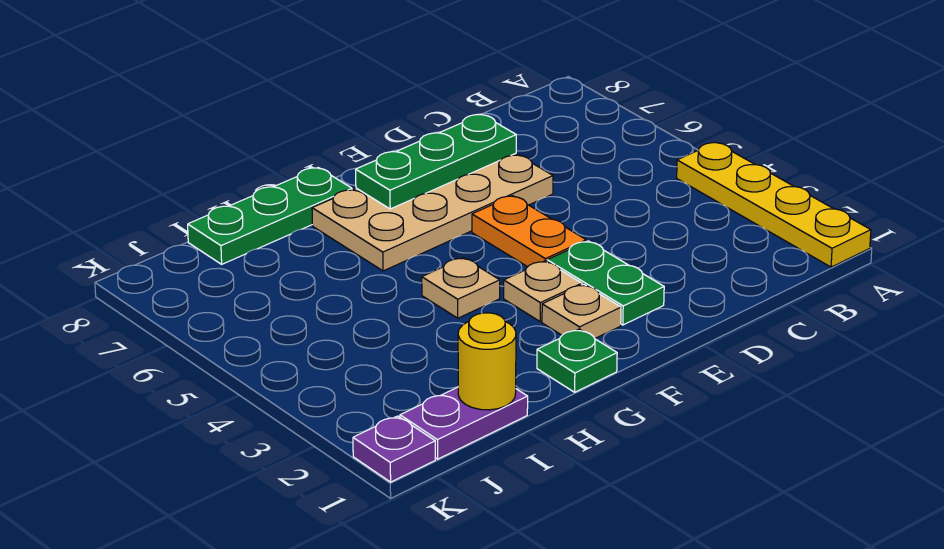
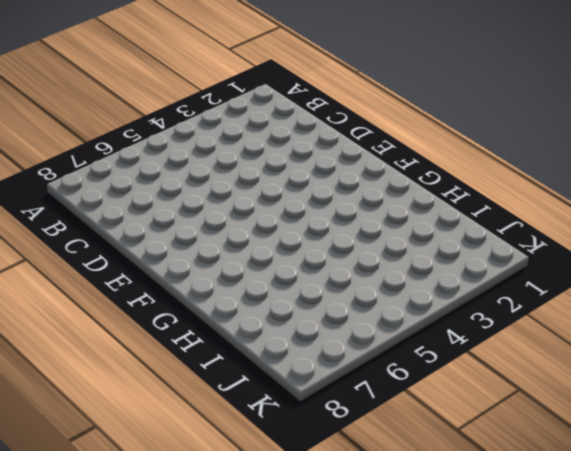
none -> yellow plate A1:A4 level 1
none -> tan plate D6:G7 level 1
none -> green plate E2:E3 level 1

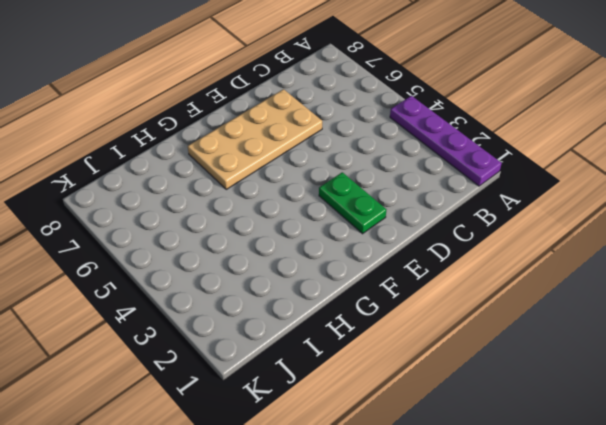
purple plate A1:A4 level 1 -> yellow plate A1:A4 level 1
none -> orange plate E4:E5 level 1
none -> tan plate F2 level 1
none -> tan plate F3 level 1

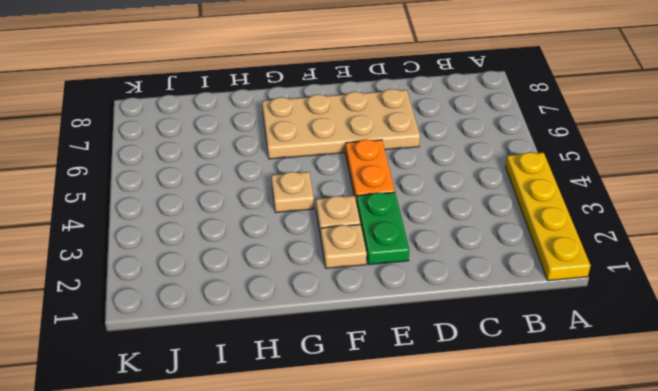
none -> green plate G1 level 1
none -> green plate G8:I8 level 1
none -> purple plate I1:J1 level 1

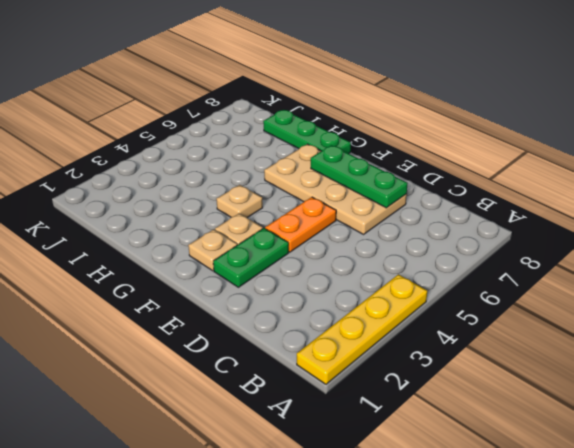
none -> green plate G1 level 1
none -> purple plate I1:J1 level 1
none -> purple plate K1 level 1

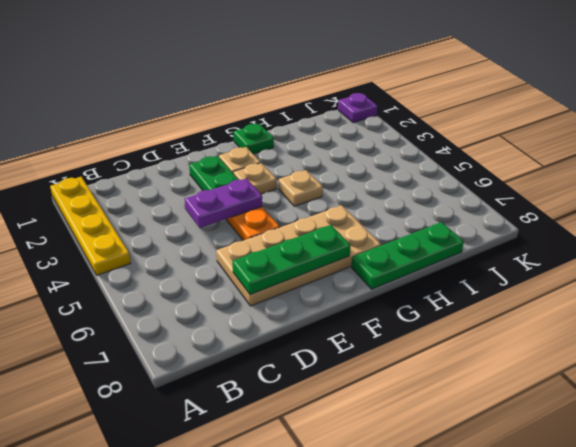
purple plate D4:E4 level 2 -> purple plate I1:J1 level 1
none -> yellow round brick I1 level 2

